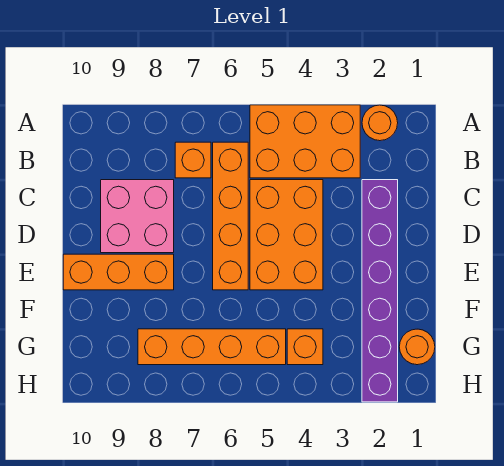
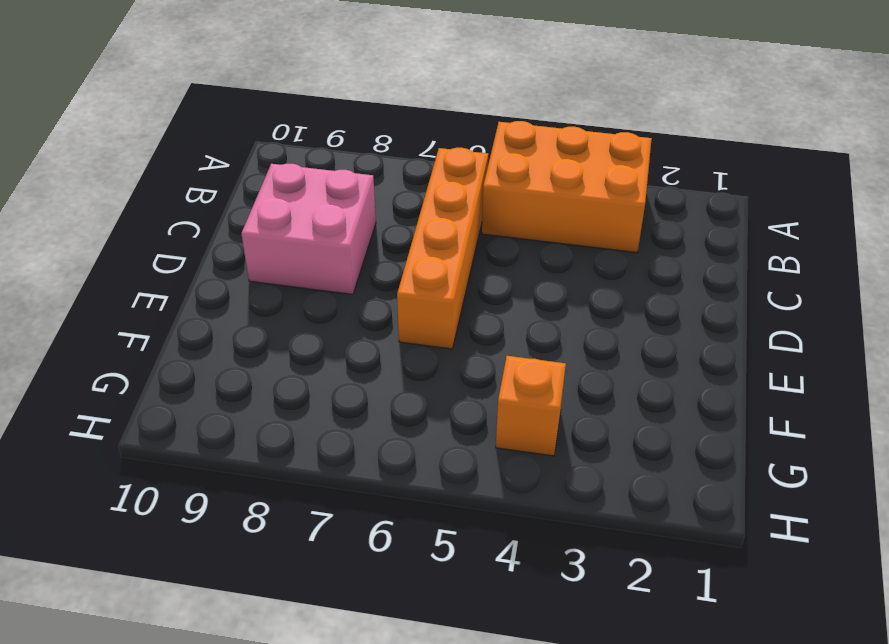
none -> orange round brick A2 level 1
none -> orange brick B7 level 1

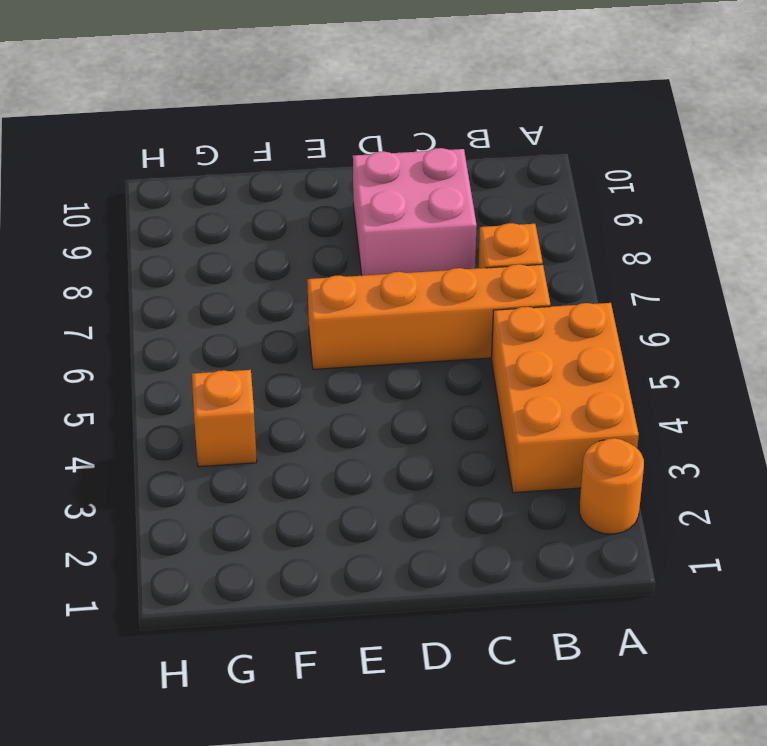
none -> purple brick C2:H2 level 1
none -> orange brick C4:E5 level 1

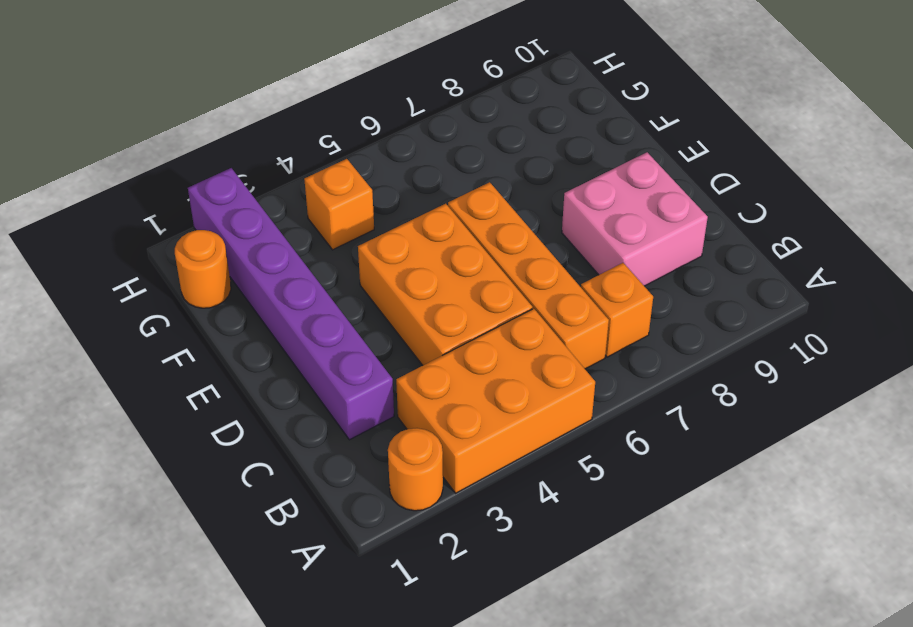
none -> orange brick E8:E10 level 1
none -> orange brick G5:G8 level 1

